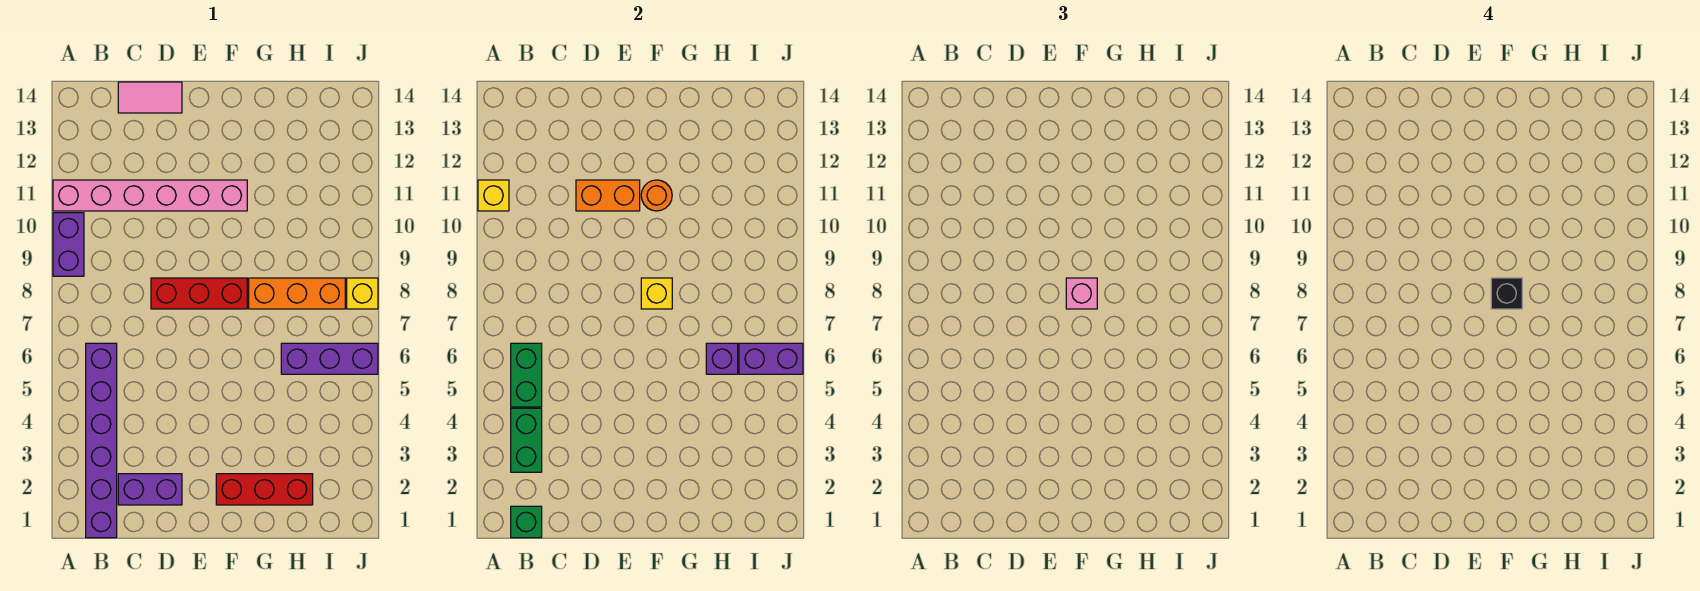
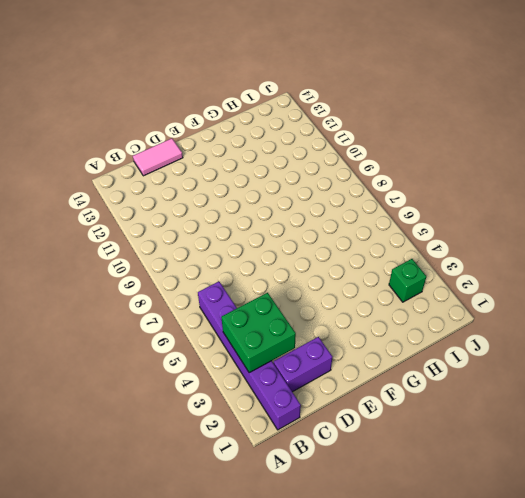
green brick B3:C4 level 2 -> green brick B3:B4 level 2
green brick I3 level 1 -> green brick B1 level 2
none -> purple brick A9:A10 level 1
none -> pink brick A11:F11 level 1
none -> red brick D8:F8 level 1

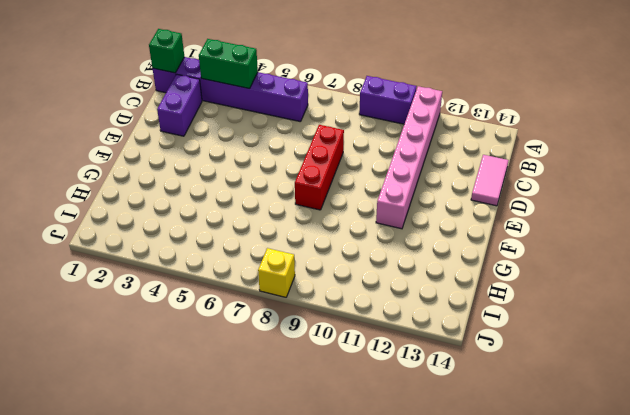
none -> red brick F2:H2 level 1
none -> orange brick G8:I8 level 1
none -> purple brick H6:J6 level 1

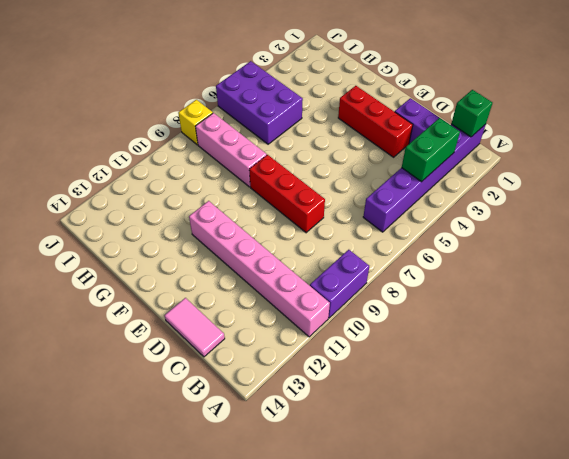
red brick D3:F3 level 1 -> red brick F2:H2 level 1
pink brick G8:I8 level 1 -> orange brick G8:I8 level 1
purple brick H5:J6 level 1 -> purple brick H6:J6 level 1
none -> yellow brick A11 level 2
none -> green brick B5:B6 level 2
none -> orange brick D11:E11 level 2

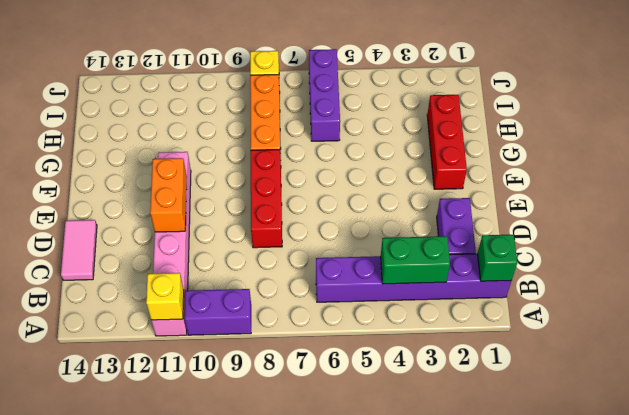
none -> green brick B5:B6 level 2
none -> yellow brick F8 level 2
none -> orange round brick F11 level 2

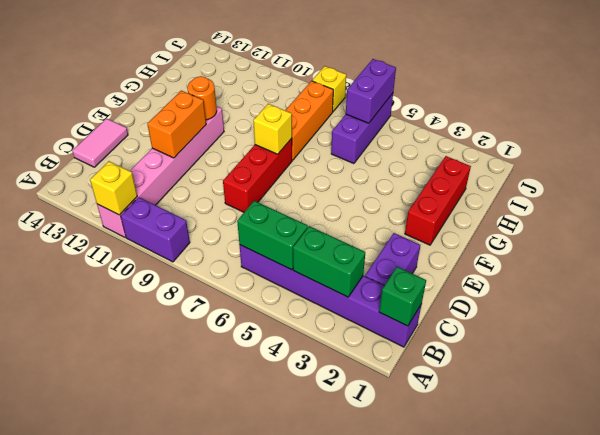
none -> purple brick H6 level 2
none -> pink brick F8 level 3
none -> black brick F8 level 4

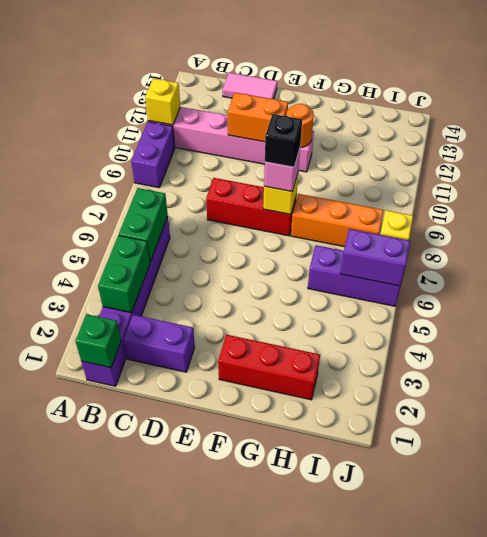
none -> purple brick H6 level 2

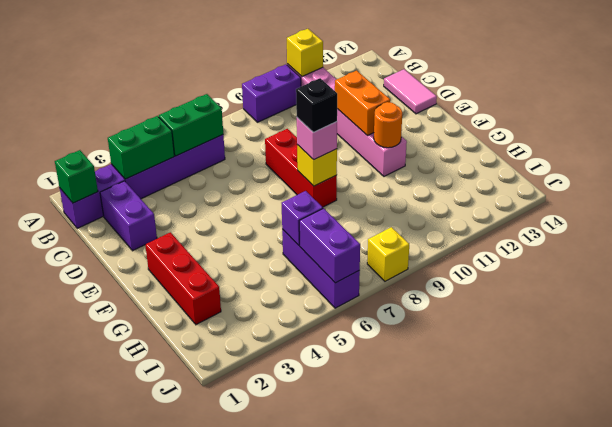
none -> orange brick G8:I8 level 1

